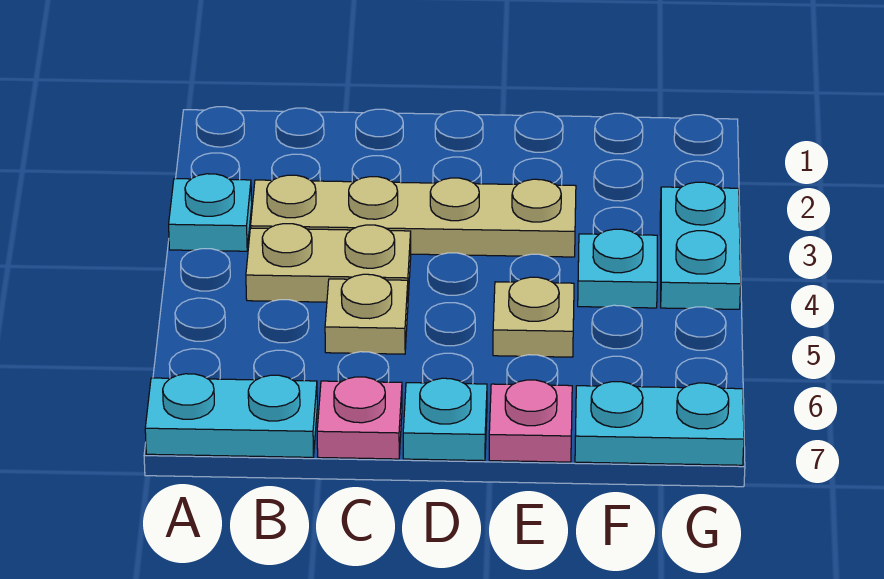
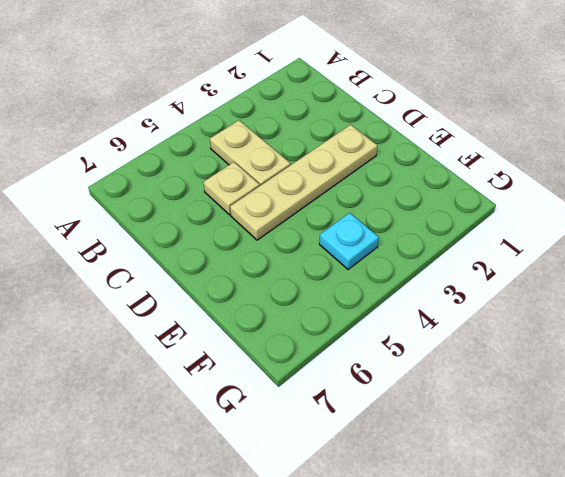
tan plate D2:D5 level 1 -> tan plate B3:E3 level 1
none -> cyan plate A3 level 1
none -> cyan plate A7:B7 level 1
none -> pink plate C7 level 1

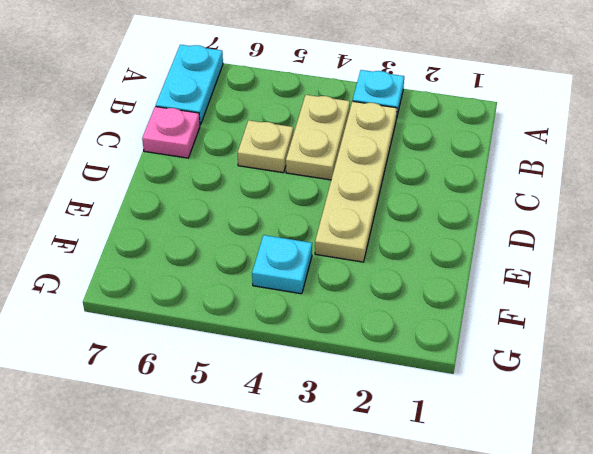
none -> cyan plate D7 level 1
none -> tan plate E5 level 1
none -> pink plate E7 level 1

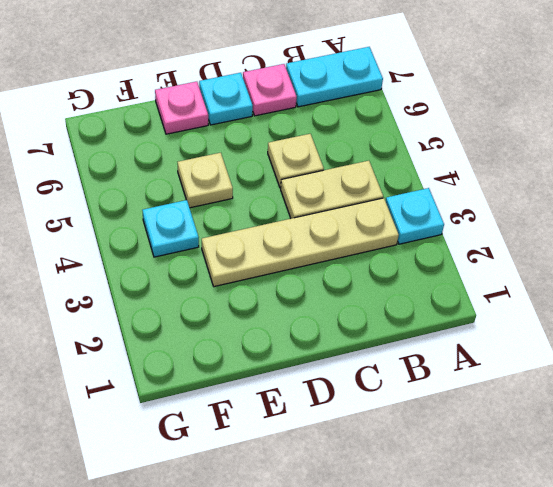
none -> cyan plate F7:G7 level 1
none -> cyan plate G3:G4 level 1

